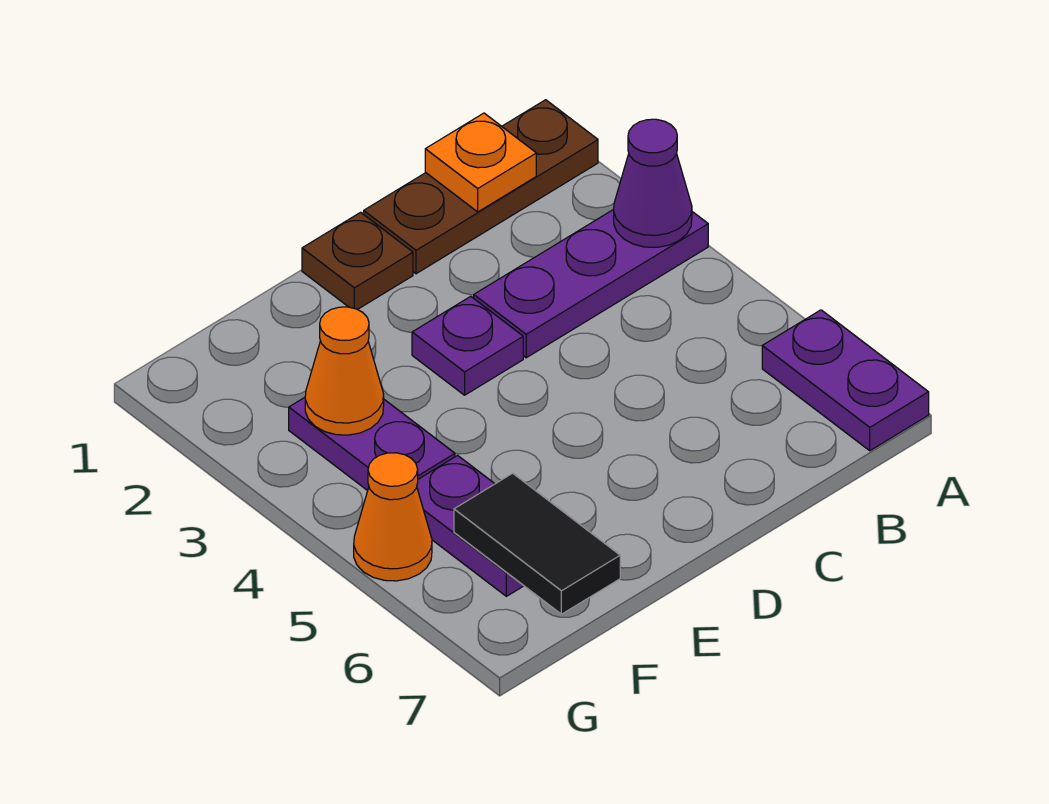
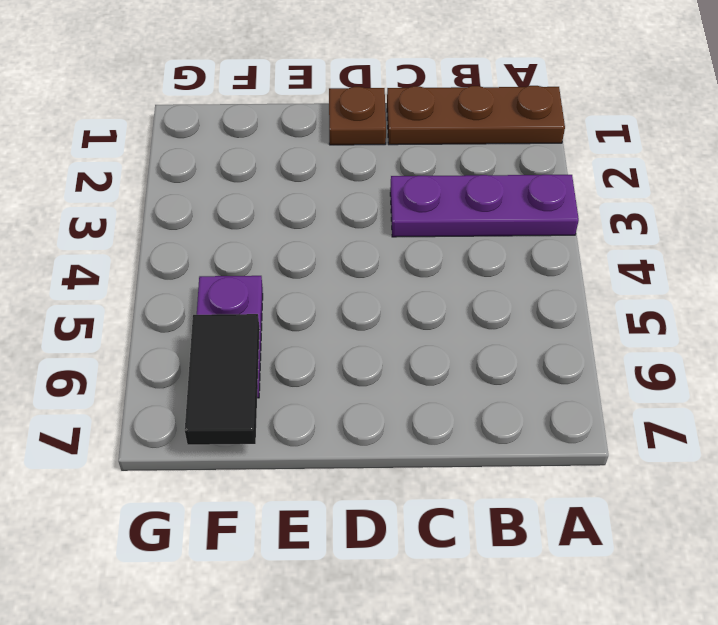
none -> purple plate A6:A7 level 1
none -> purple plate D3 level 1
none -> purple plate F3:F4 level 1

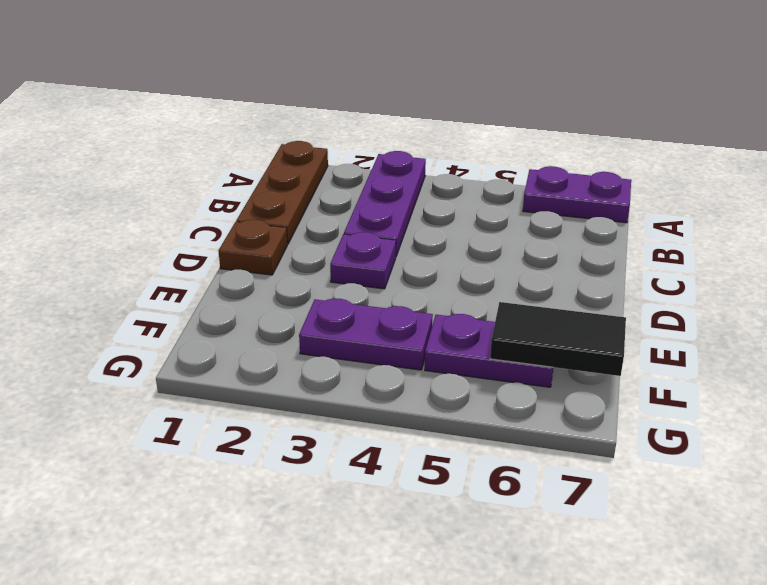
none -> orange cone G5 level 1
none -> purple cone A3 level 2
none -> orange plate B1 level 2

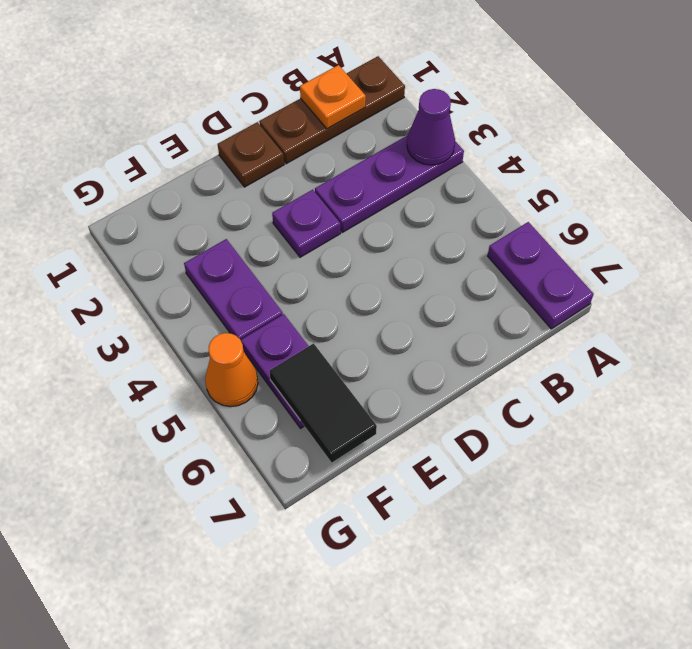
none -> orange cone F3 level 2

